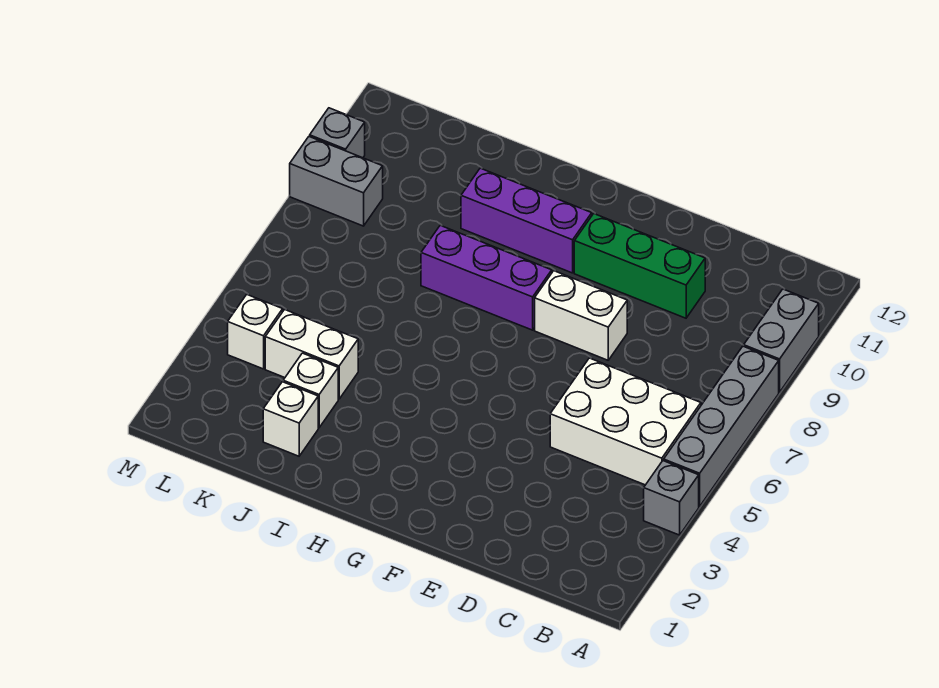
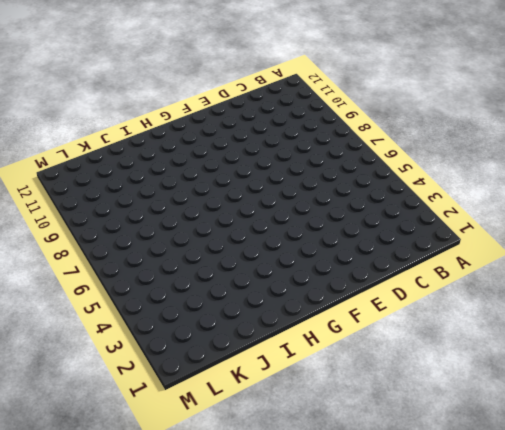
none -> grey brick A4 level 1
none -> grey brick A5:A8 level 1
none -> grey brick A9:A10 level 1

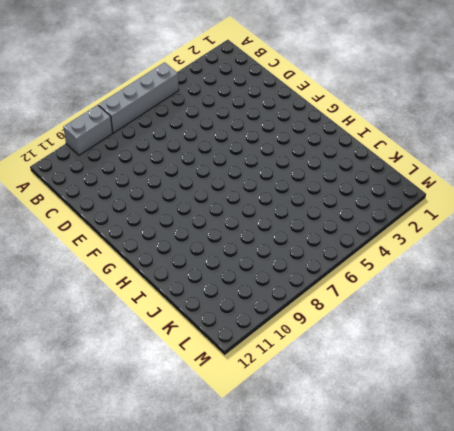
none -> grey brick A4 level 1
none -> white brick B5:D6 level 1
none -> green brick D10:F10 level 1

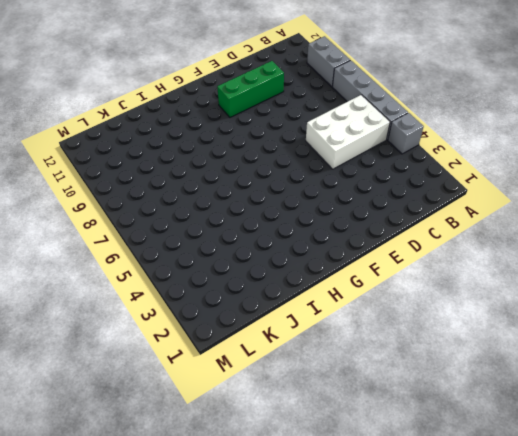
none -> white brick E8:F8 level 1
none -> purple brick G8:I8 level 1
none -> purple brick G10:I10 level 1

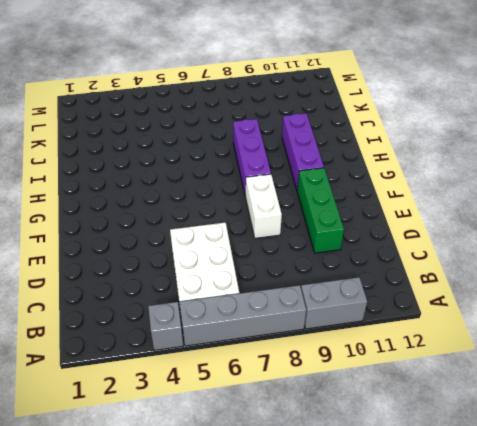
none -> white brick J2 level 1
none -> white brick J3 level 1
none -> white brick J4:K4 level 1

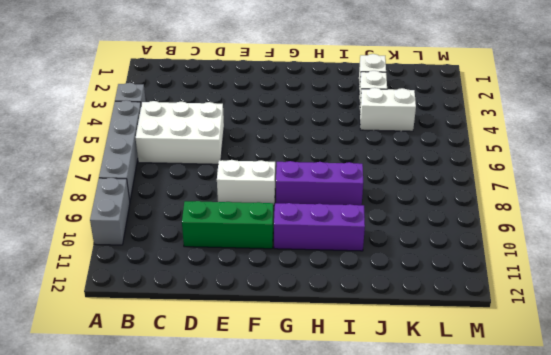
none -> white brick L4 level 1
none -> grey brick L9:M9 level 1
none -> grey brick M10 level 1

